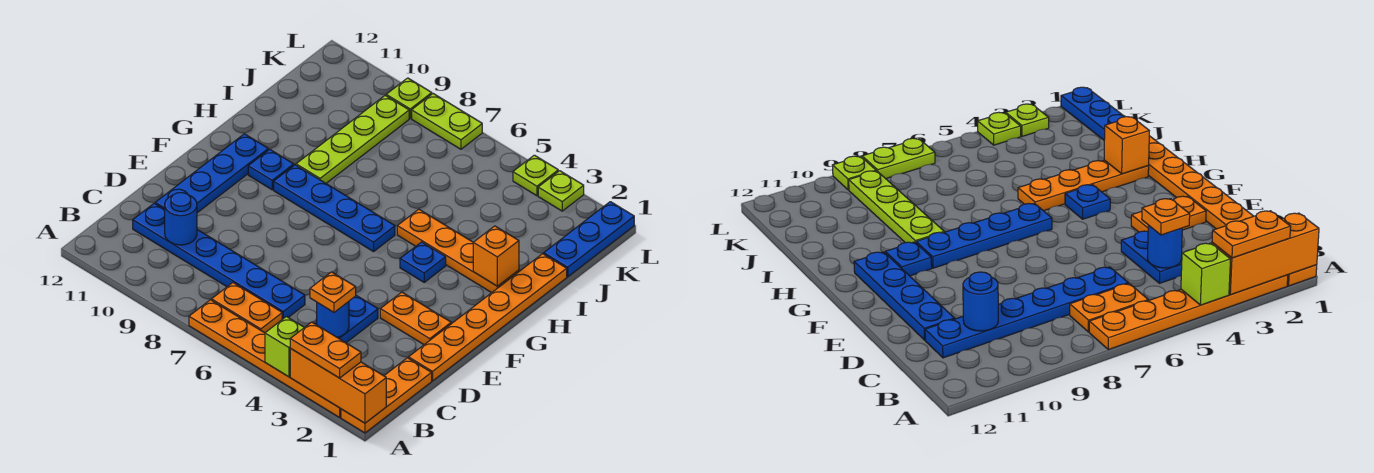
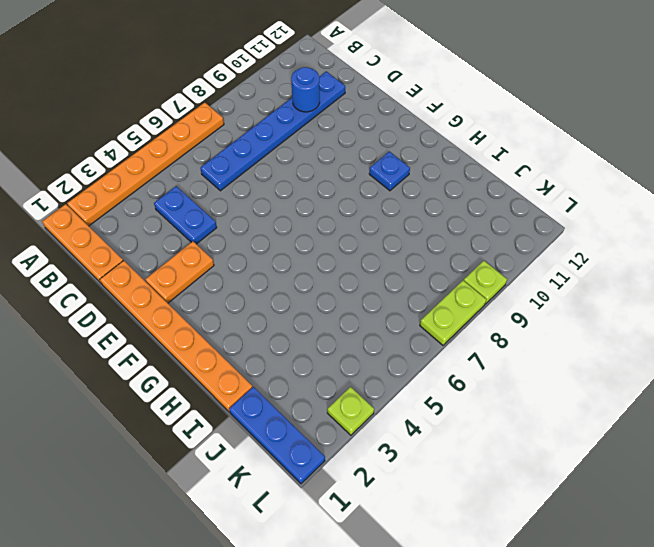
none -> orange plate B6:B7 level 1
none -> blue plate D11:G11 level 1
none -> blue plate G4 level 1

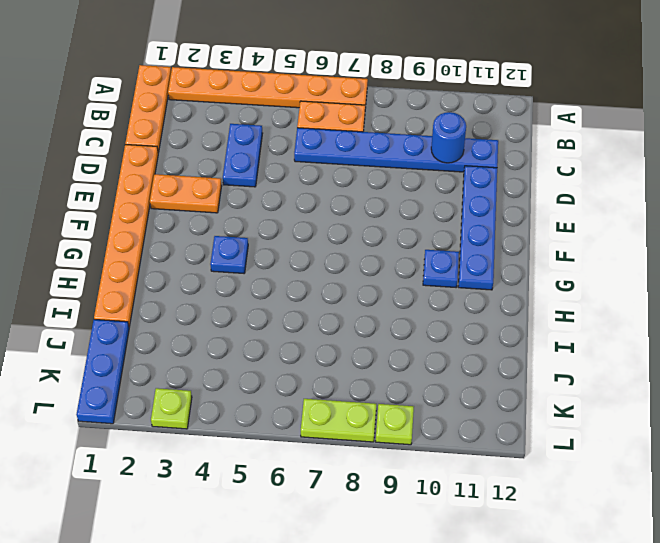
none -> blue plate G6:G9 level 1
none -> orange plate H2:H5 level 1
none -> lime plate H9:K9 level 1

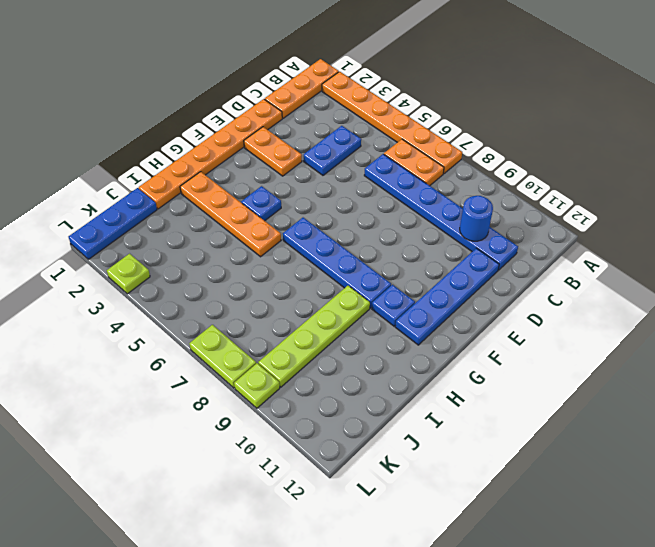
none -> lime plate L4 level 1
none -> orange brick A1:A3 level 2
none -> lime brick A4 level 2

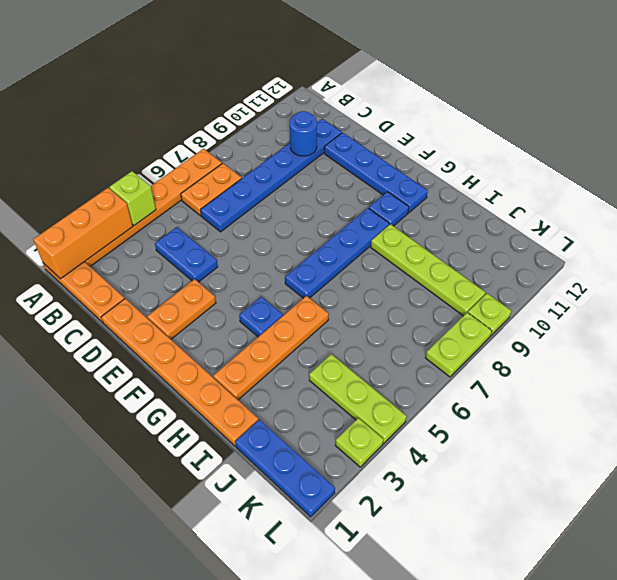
lime plate J4:L4 level 1 -> lime plate L4 level 1
none -> blue round brick C4 level 2
none -> orange brick H2 level 2
none -> orange plate A2:A3 level 3

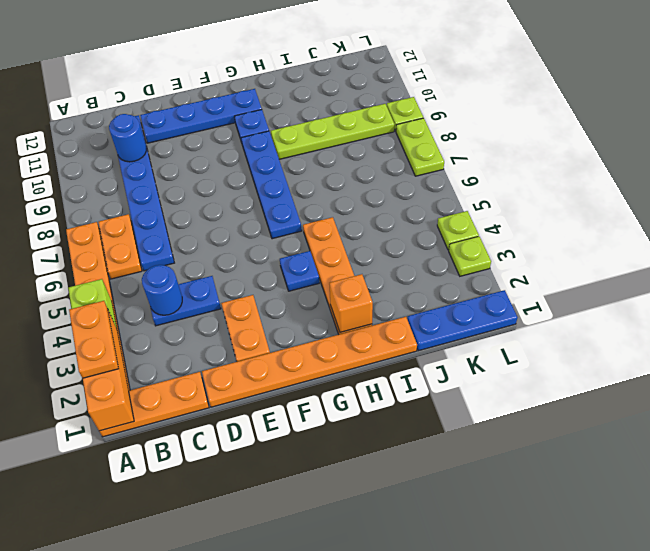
none -> orange plate C4 level 3

